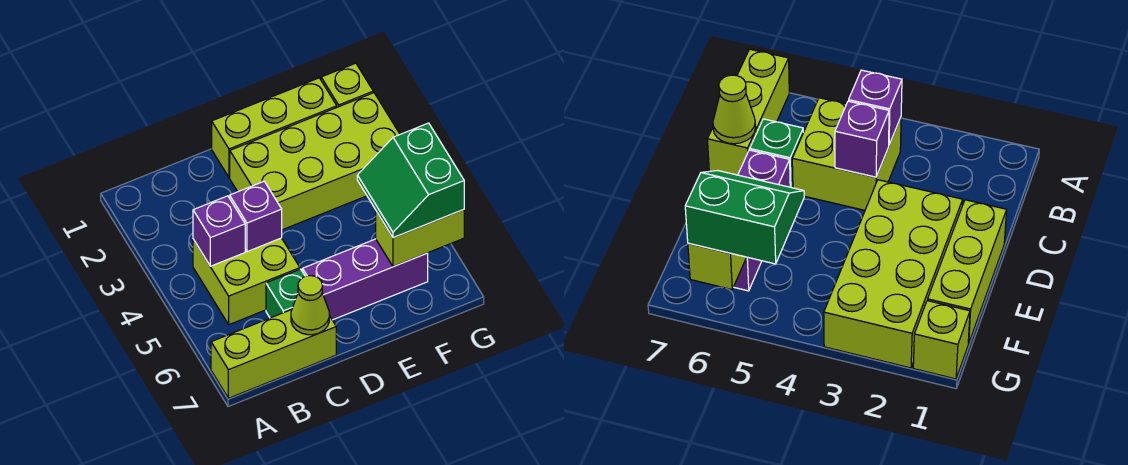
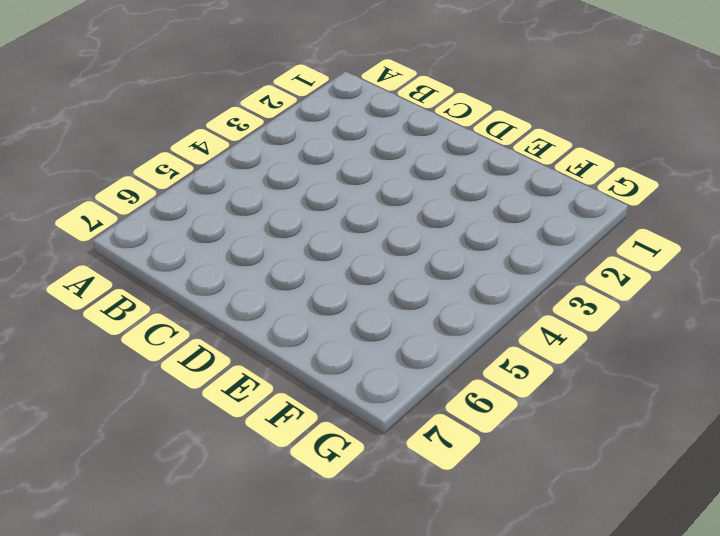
none -> lime brick A7:C7 level 1
none -> lime brick B4:C5 level 1
none -> green brick C6 level 1

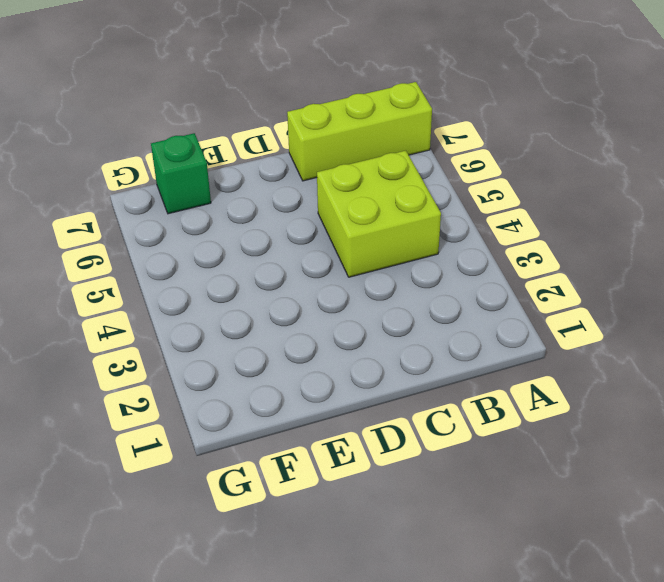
green brick F7 level 1 -> green brick C6 level 1
none -> lime brick D1:F1 level 1
none -> lime brick D2:G3 level 1
none -> purple brick D6:F6 level 1

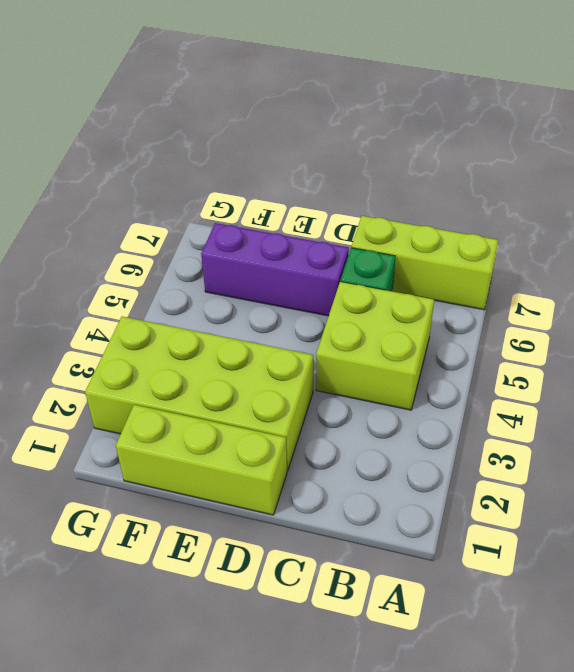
none -> lime brick G1 level 1
none -> purple brick B4 level 2
none -> purple brick C4 level 2

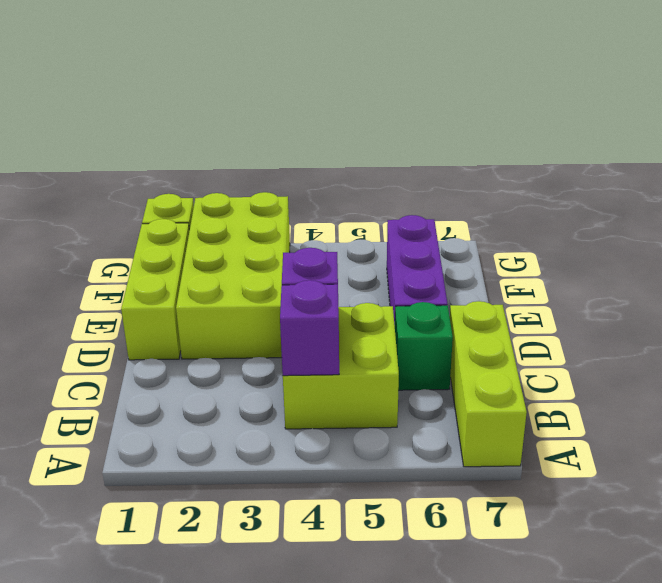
none -> lime cone C7 level 2
none -> lime brick F6:G6 level 2
none -> green slope F5:G6 level 3 top G

